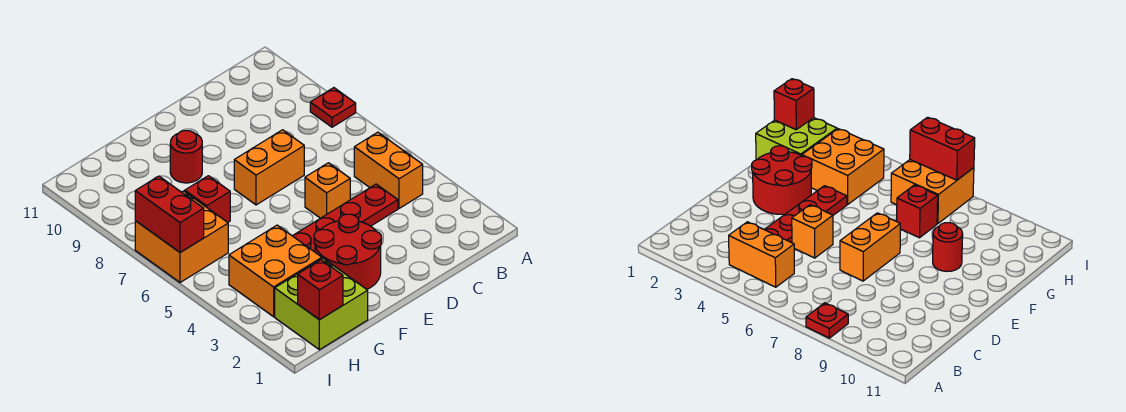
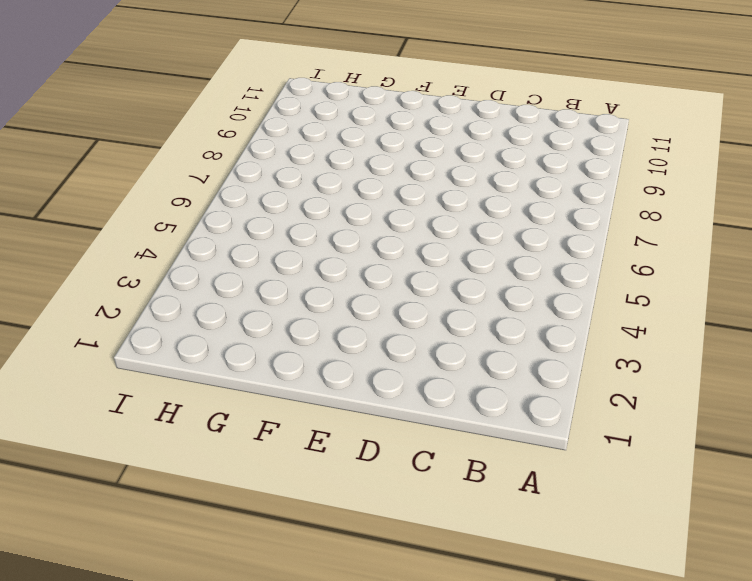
none -> red plate A8 level 1
none -> orange brick B4:B5 level 1
none -> red plate C4:F4 level 1

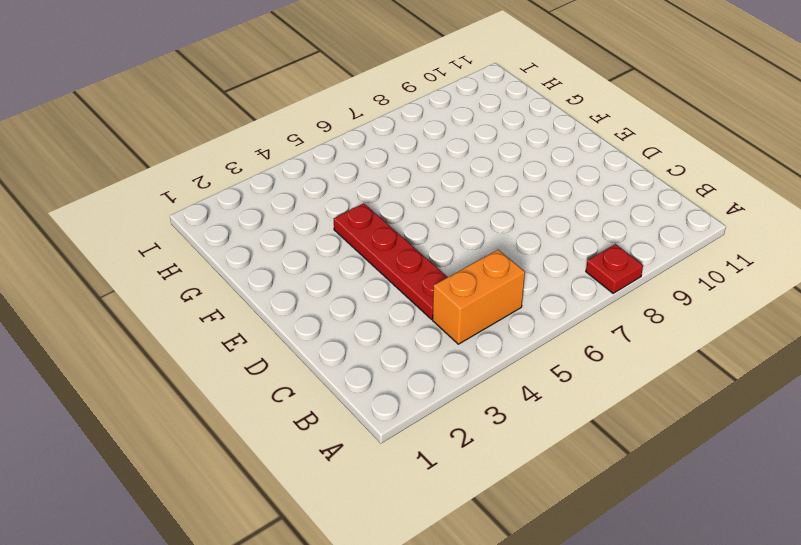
none -> orange brick D5 level 1
none -> orange brick D7:E7 level 1
none -> red round brick E2:F3 level 1

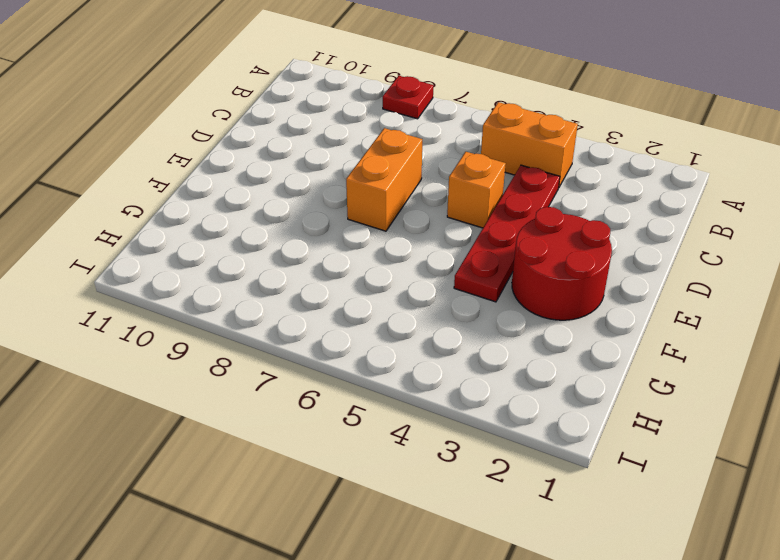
none -> red round brick F9 level 1
none -> lime brick G1:H2 level 1
none -> orange brick G3:H4 level 1

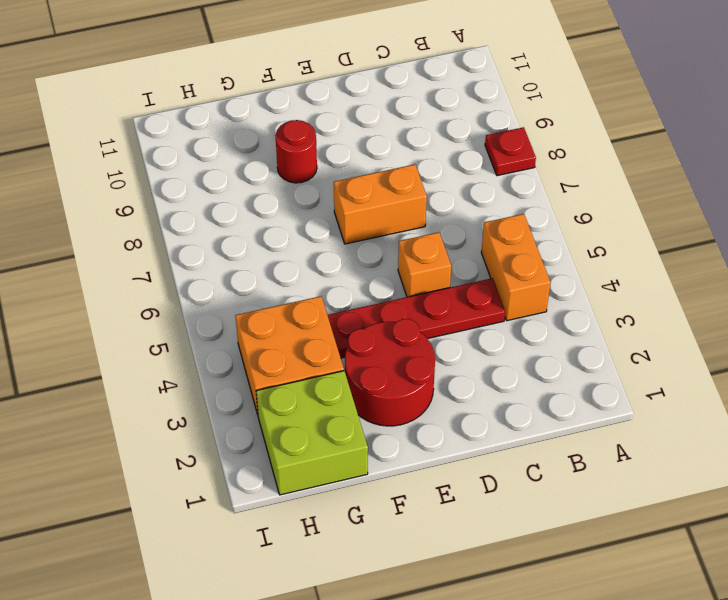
none -> red brick G7 level 1
none -> orange brick H6:I7 level 1
none -> red brick H1 level 2

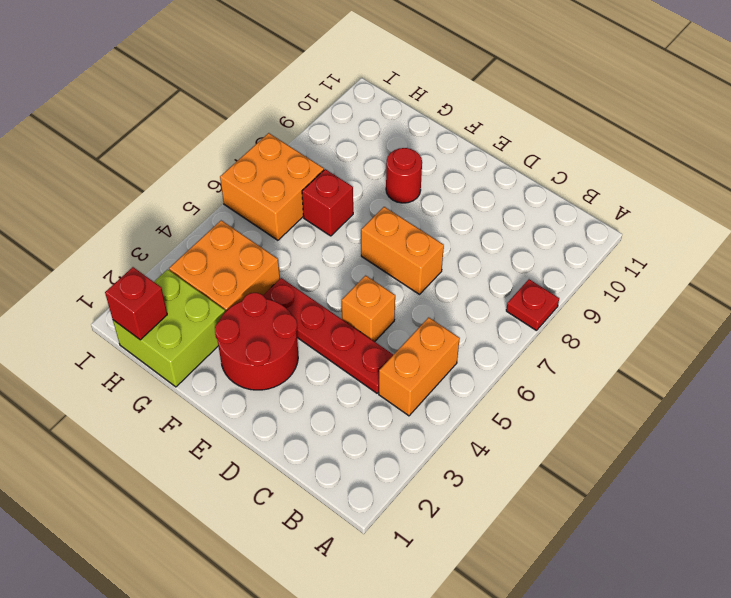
none -> red brick I6:I7 level 2

